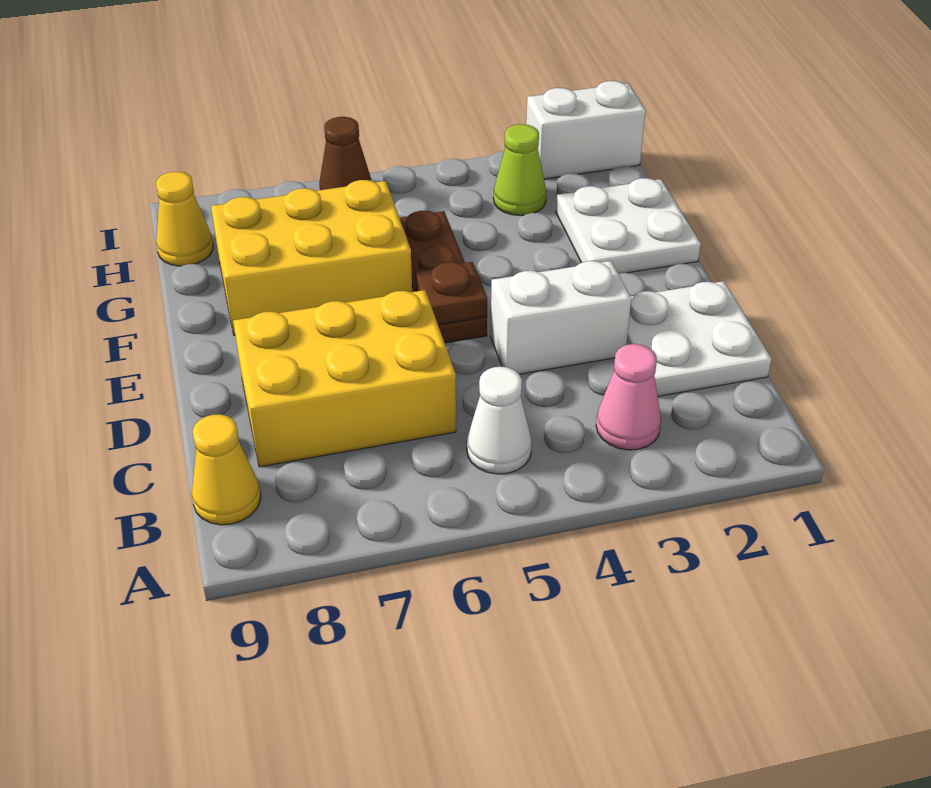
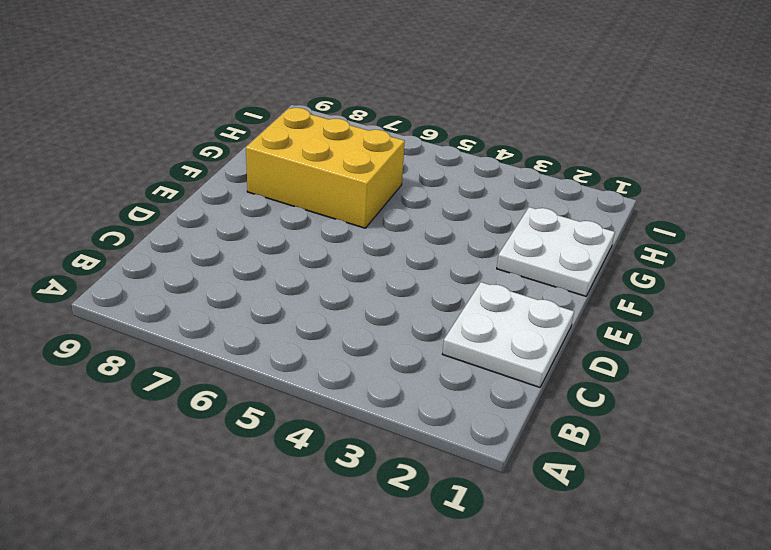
none -> pink cone B3 level 1
none -> white cone B5 level 1
none -> yellow cone B9 level 1

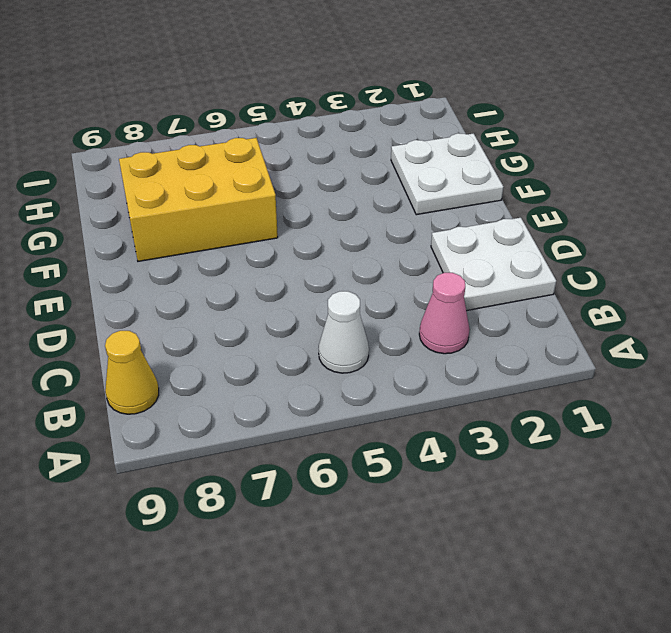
none -> yellow brick C6:D8 level 1
none -> white brick D3:D4 level 1
none -> brown plate E5:G5 level 1

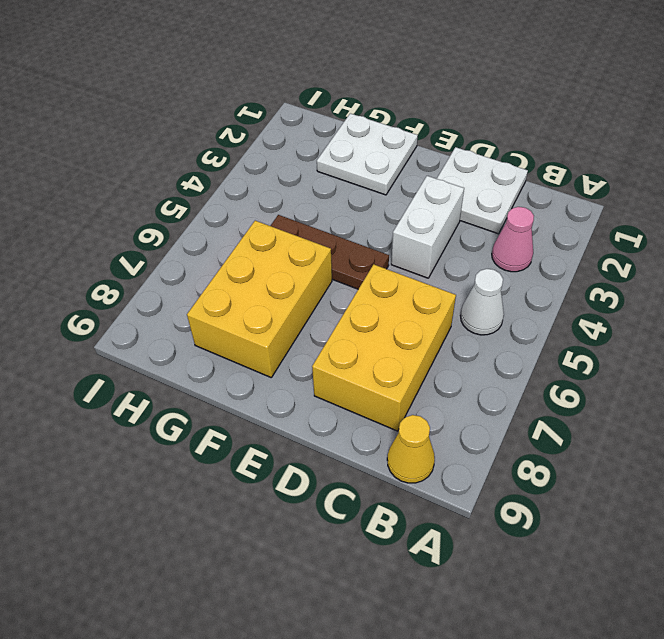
none -> lime cone H3 level 1
none -> yellow cone H9 level 1
none -> white brick I1:I2 level 1

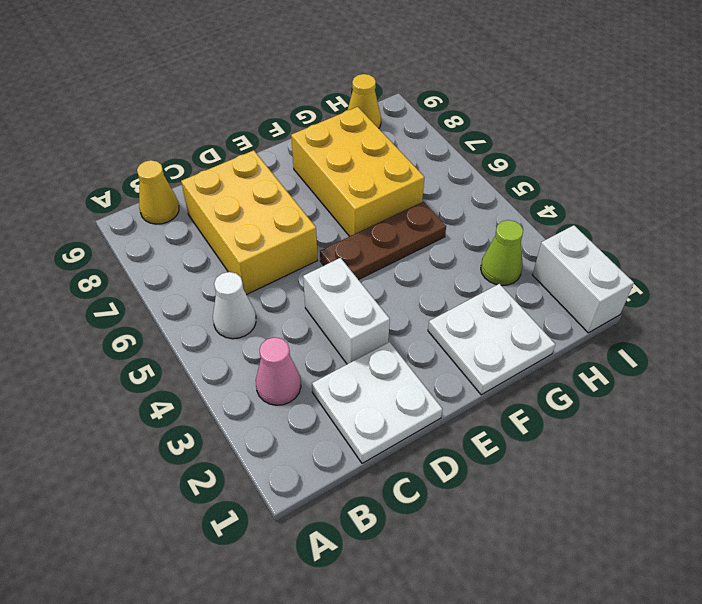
none -> brown cone I6 level 1
none -> brown plate E5 level 2

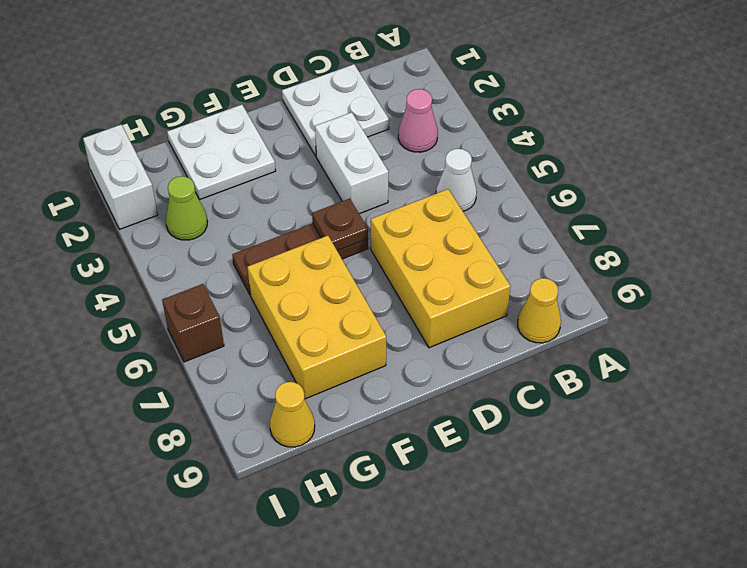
brown brick I6 level 1 -> brown cone I6 level 1

